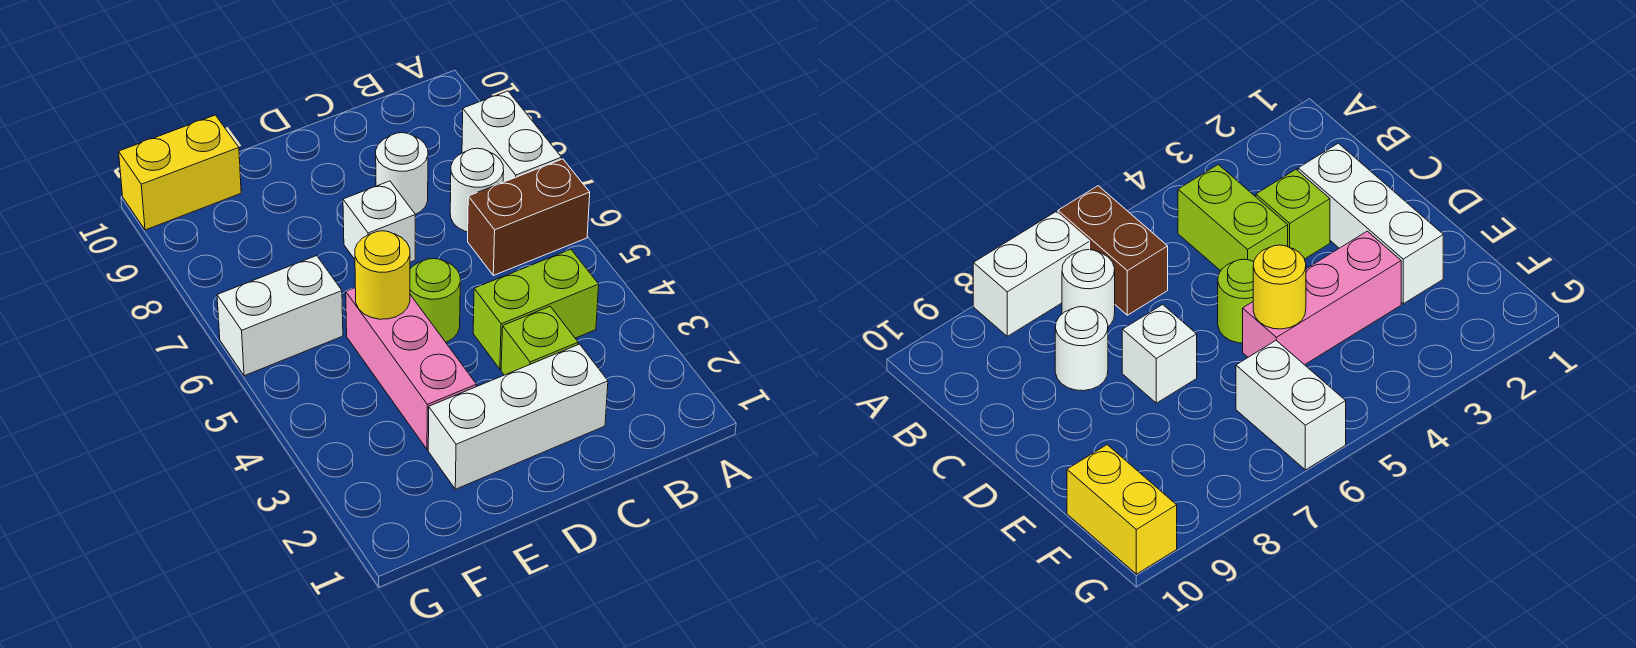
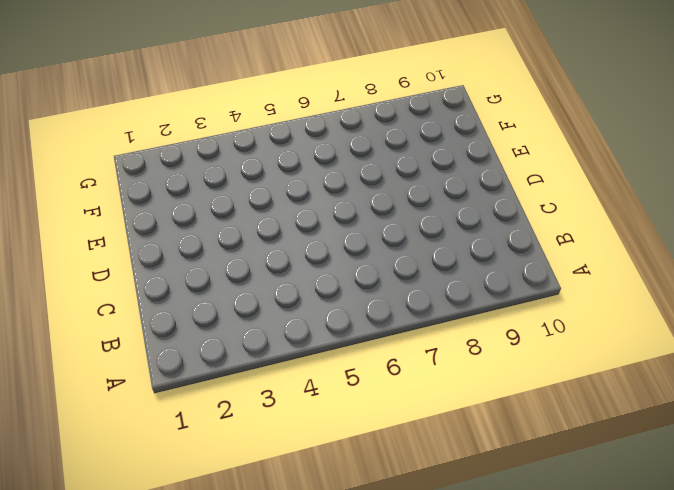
none -> brown brick A6:B6 level 1
none -> white brick A7:A8 level 1
none -> lime brick B4:C4 level 1

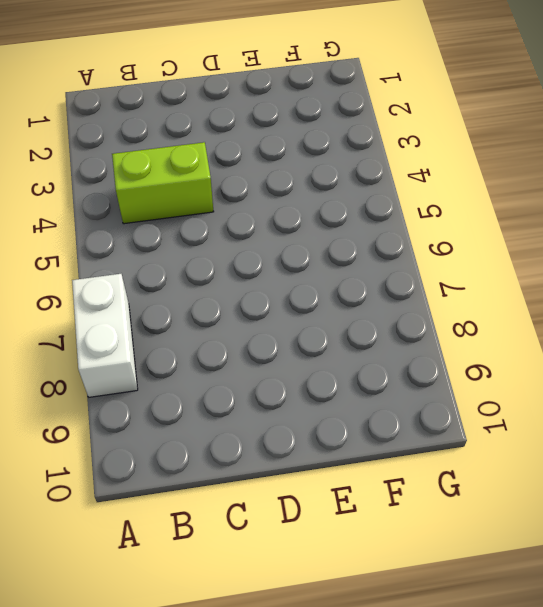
none -> brown brick A6:B6 level 1
none -> white round brick B7 level 1
none -> white brick C2:E2 level 1

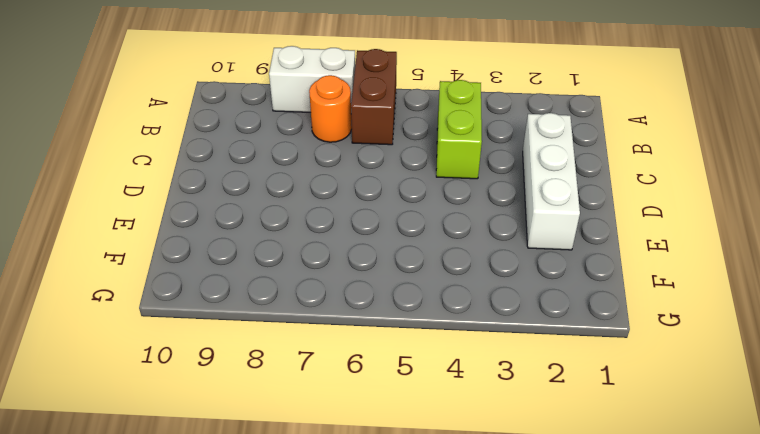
orange round brick B7 level 1 -> white round brick B7 level 1
none -> lime brick C3 level 1
none -> white round brick C8 level 1
none -> lime round brick D5 level 1

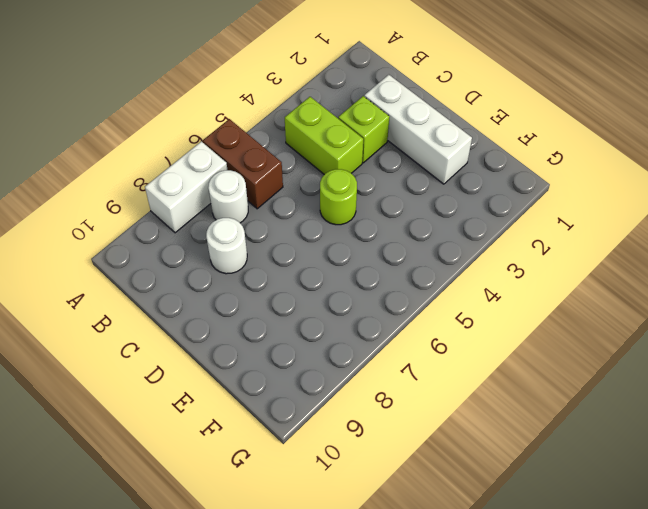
none -> white brick D7 level 1
none -> pink brick E3:E5 level 1
none -> white brick F6:G6 level 1

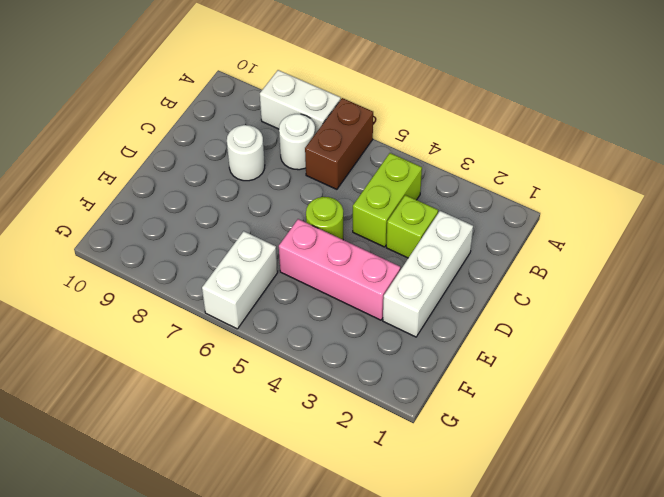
none -> white brick D7 level 1
none -> yellow brick F10:G10 level 1
none -> yellow round brick E5 level 2

